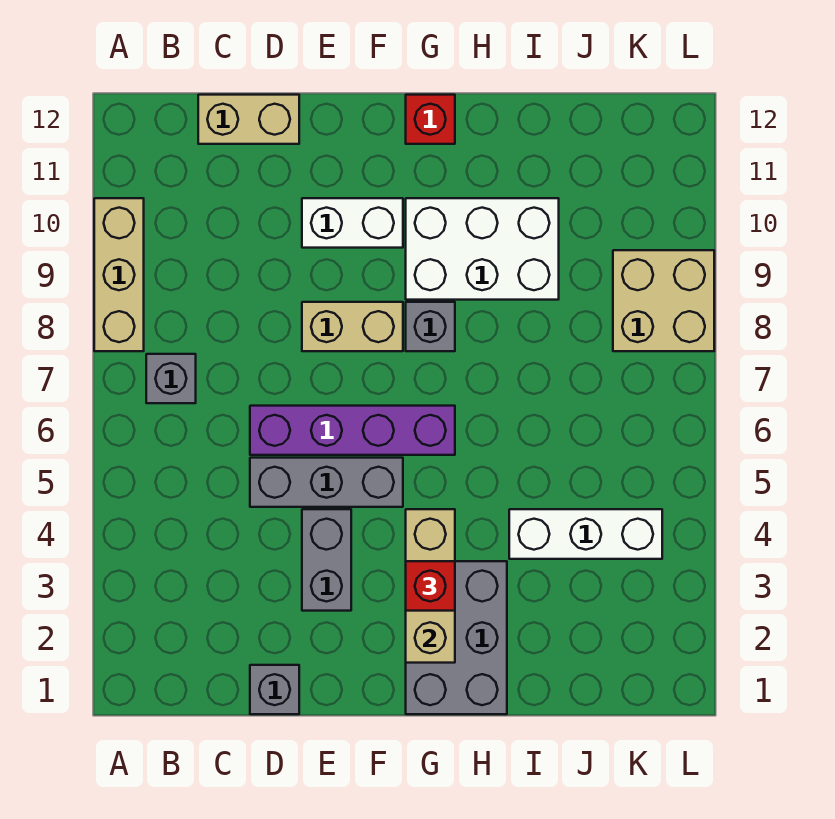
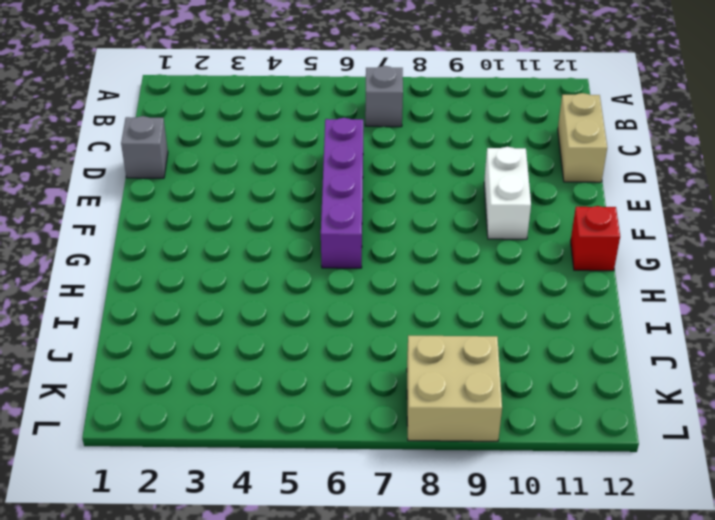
none -> tan brick A8:A10 level 1
none -> grey brick D5:F5 level 1
none -> grey brick E3:E4 level 1

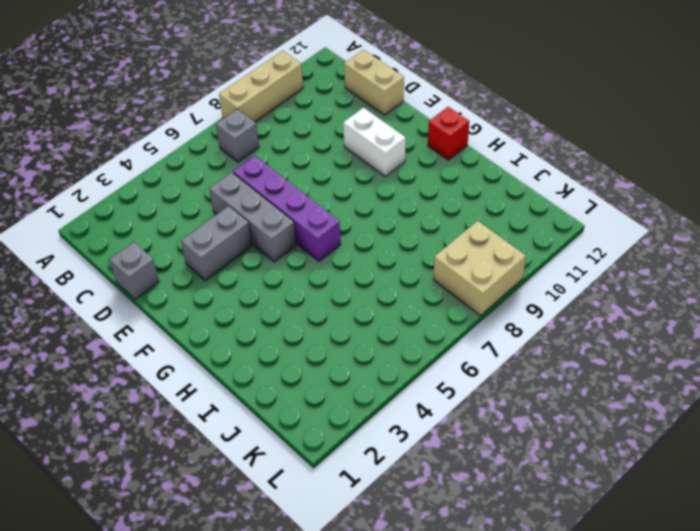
none -> tan brick E8:F8 level 1
none -> grey brick G1:H3 level 1
none -> grey brick G8 level 1

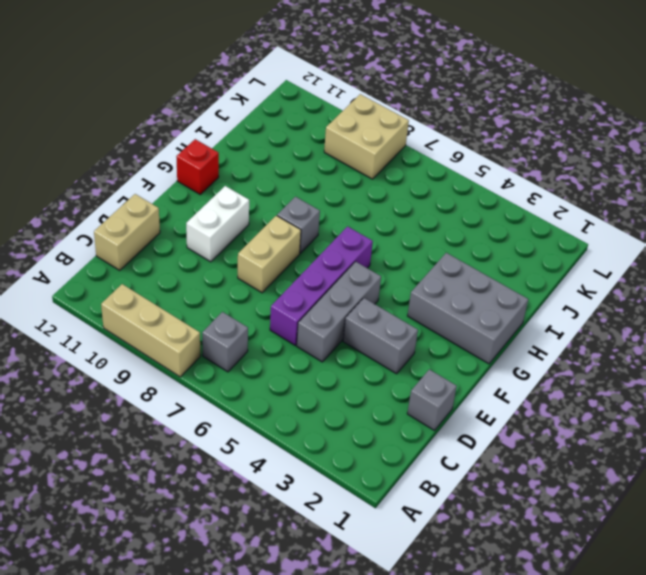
none -> white brick G9:I10 level 1
none -> white brick I4:K4 level 1
none -> tan brick G2:G4 level 2

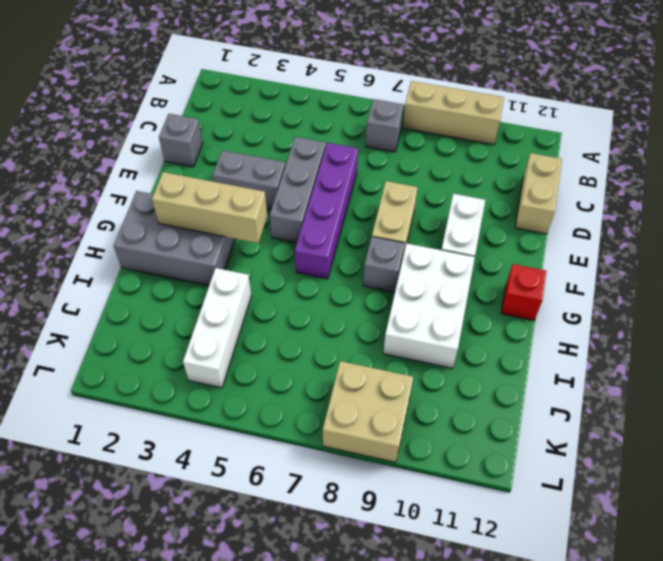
none -> red brick G3 level 3

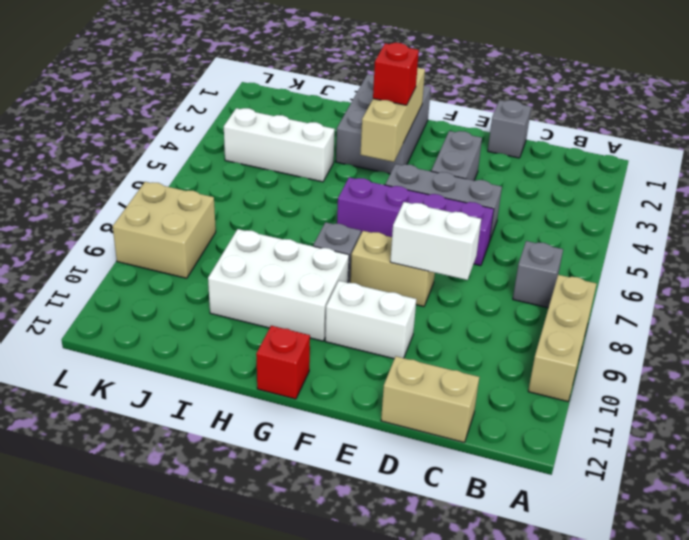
white brick D8:E8 level 2 -> none

